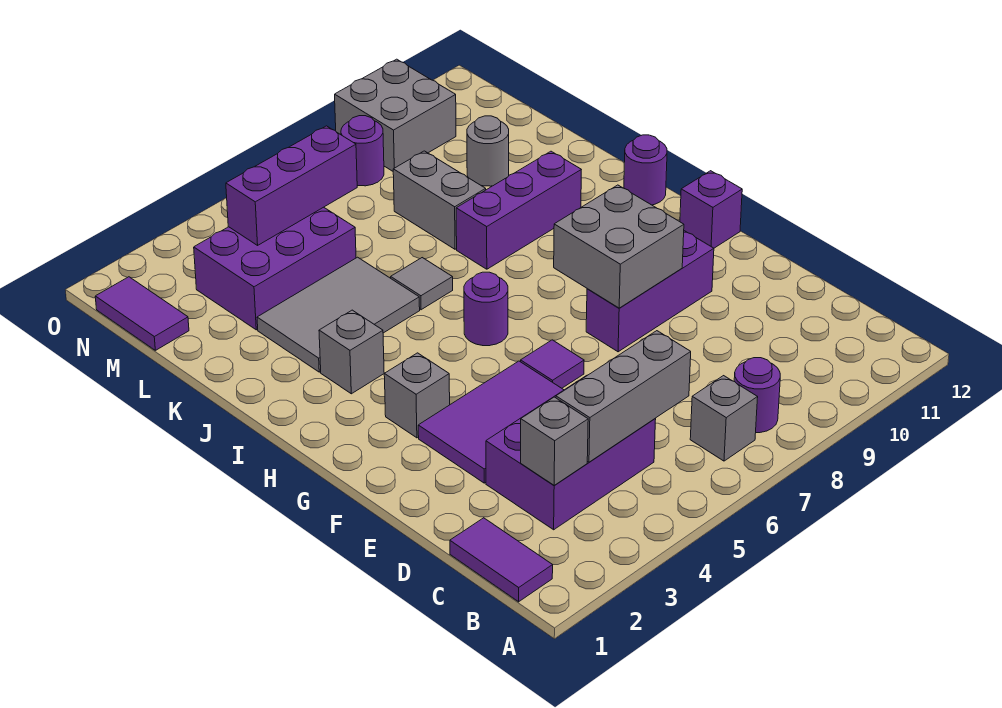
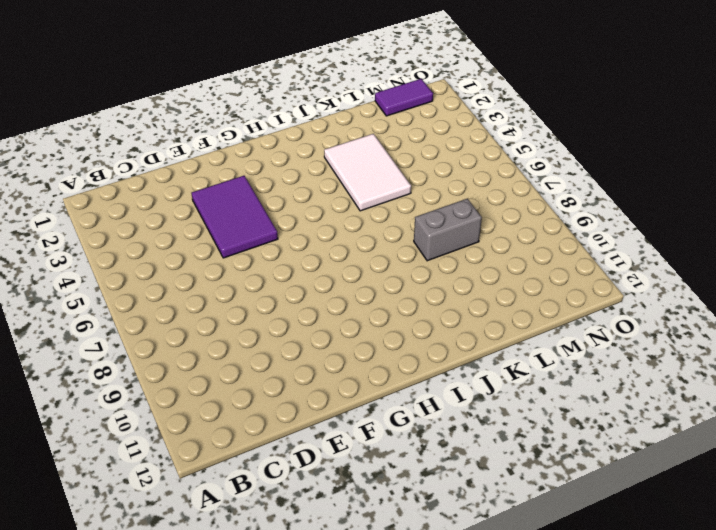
white tile J3:K5 level 1 -> grey tile J3:K5 level 1
none -> purple tile B1:C1 level 1
none -> grey brick B7 level 1
none -> purple round brick B8 level 1

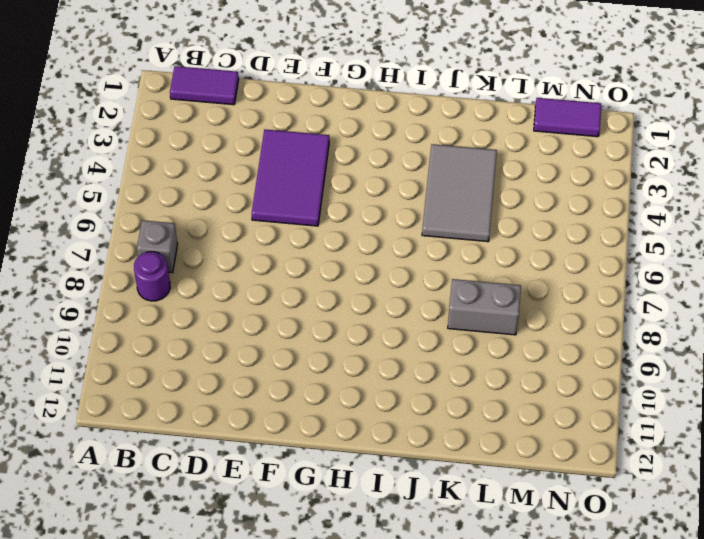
none -> purple brick C3:D5 level 1
none -> purple tile F6 level 1
none -> purple brick F8:F10 level 1

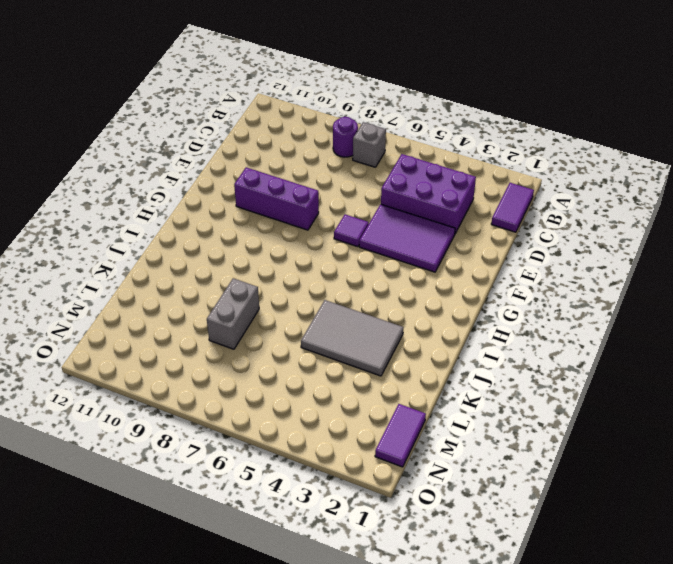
none -> grey brick G3 level 1
none -> purple brick G12 level 1
none -> purple round brick H6 level 1

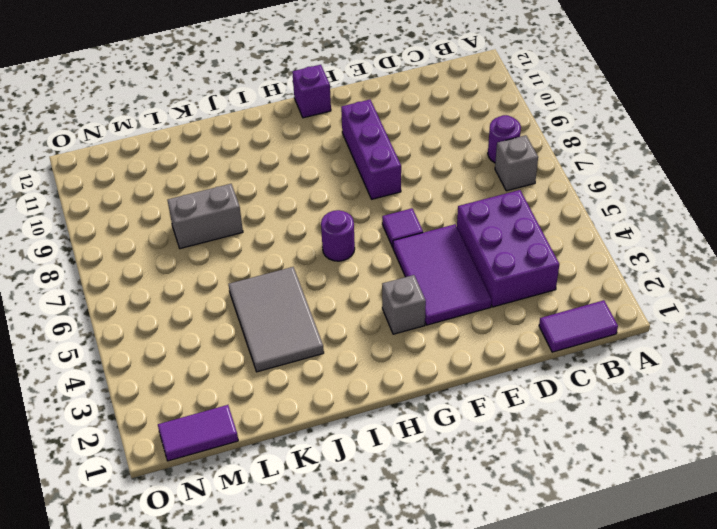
none -> grey brick I3 level 1
none -> purple round brick I12 level 1
none -> grey tile J6 level 1

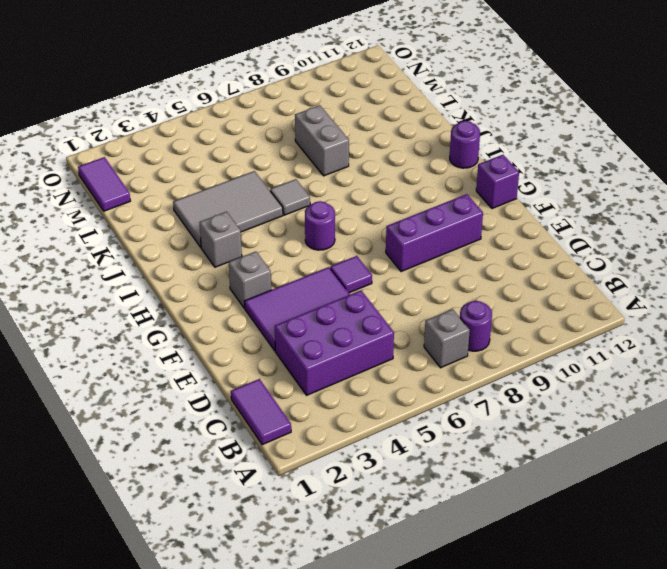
none -> purple brick J8:J10 level 1
none -> purple brick L3:M5 level 1
none -> grey round brick L10 level 1

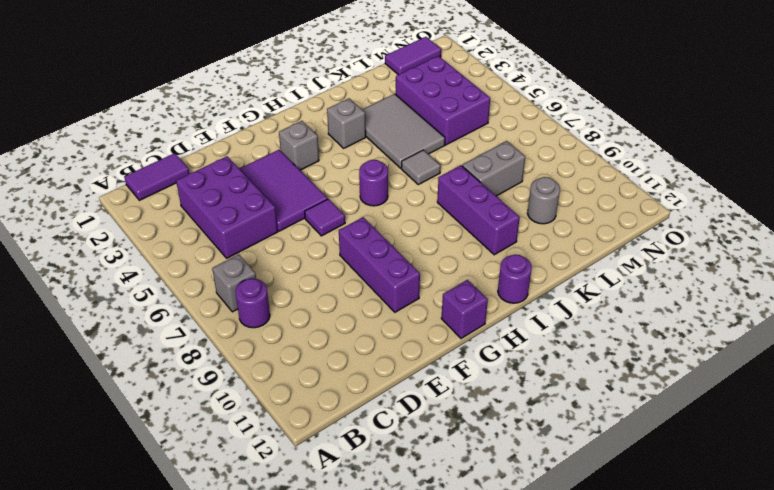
none -> purple round brick N8 level 1
none -> grey brick N9:O10 level 1
none -> grey brick C3 level 2

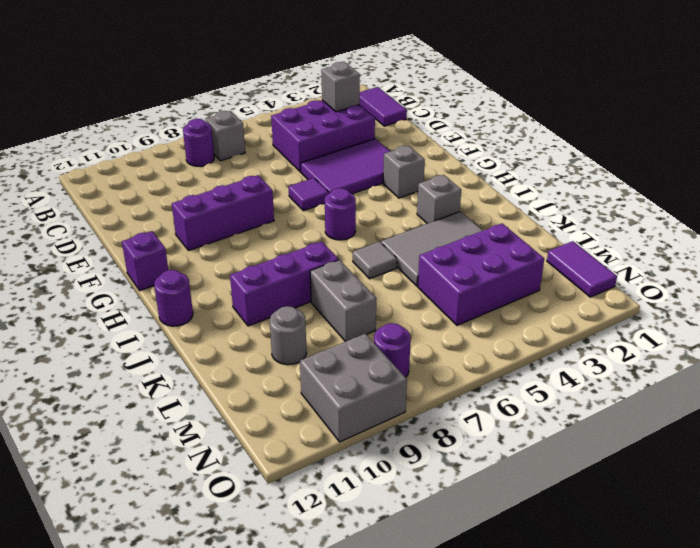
none -> grey brick C4:C6 level 2
none -> grey brick F8:G9 level 2
none -> purple brick M4:M6 level 2

